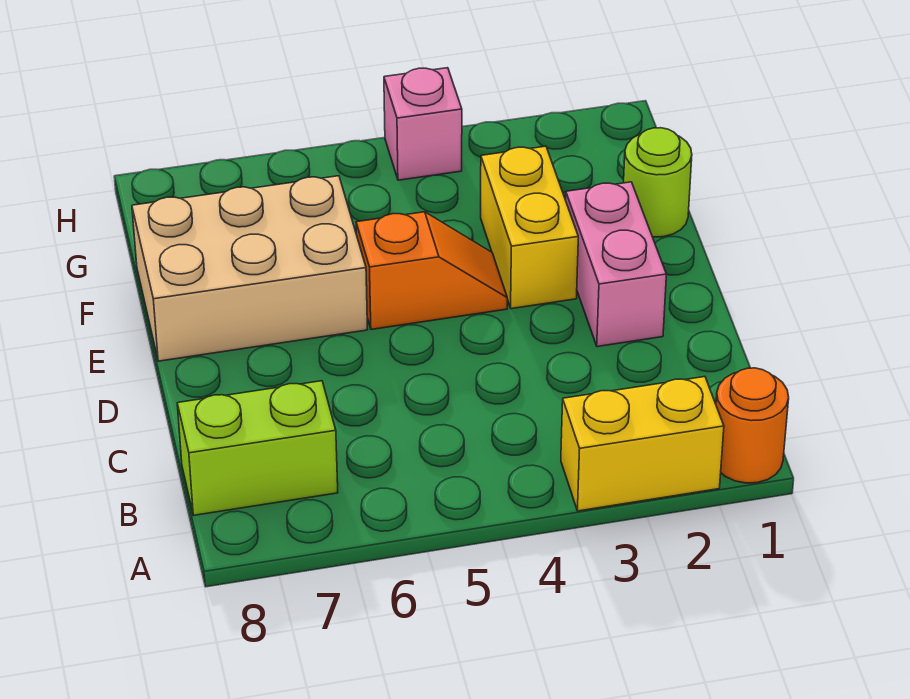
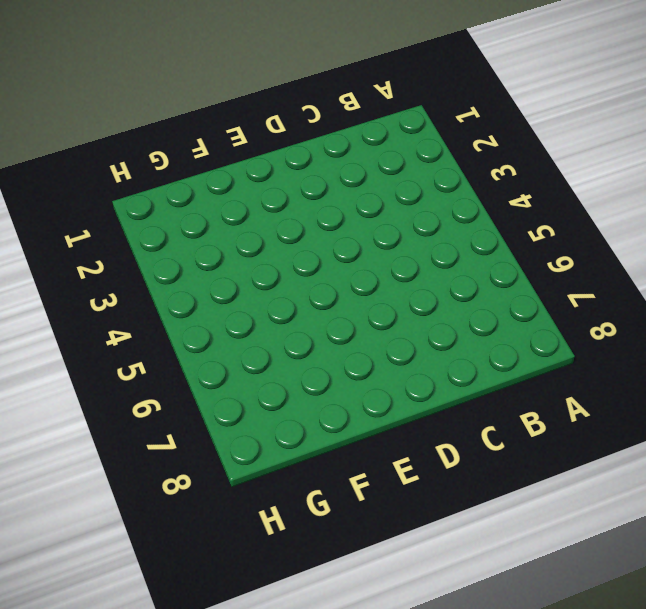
none -> orange round brick A1 level 1
none -> yellow brick A2:A3 level 1

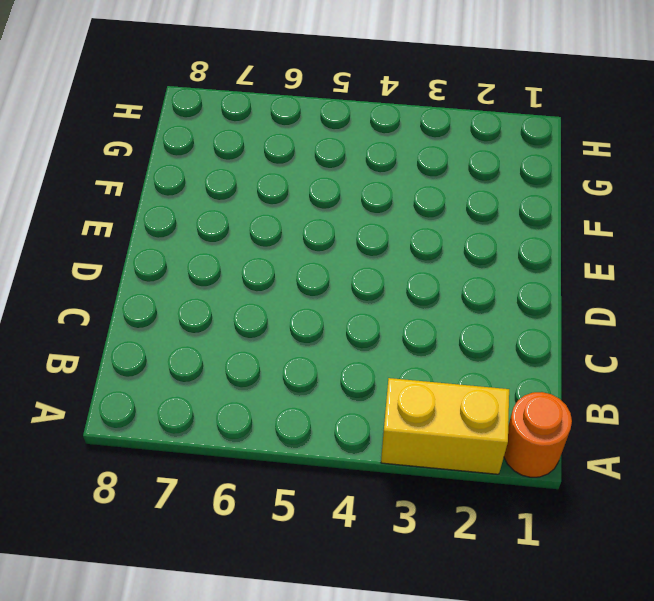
none -> lime brick B7:B8 level 1
none -> pink brick D2:E2 level 1

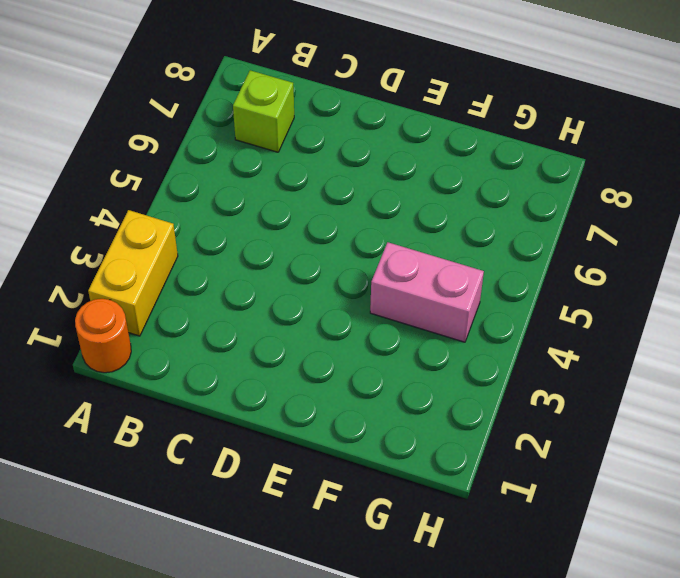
lime brick B7 level 1 -> lime brick B7:B8 level 1
pink brick F4:G4 level 1 -> pink brick D2:E2 level 1
none -> yellow brick E3:F3 level 1
none -> orange slope E4:E5 level 1 top 5

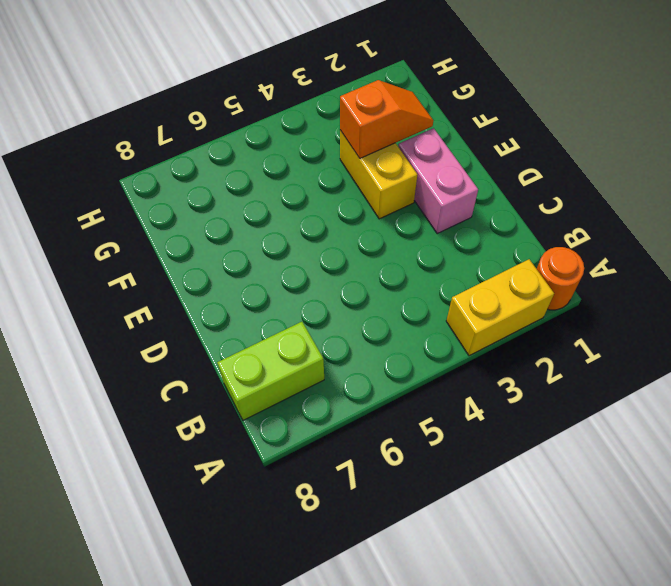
orange slope F2:F3 level 2 top 3 -> orange slope E4:E5 level 1 top 5
none -> tan brick E6:F8 level 1
none -> lime round brick F1 level 1

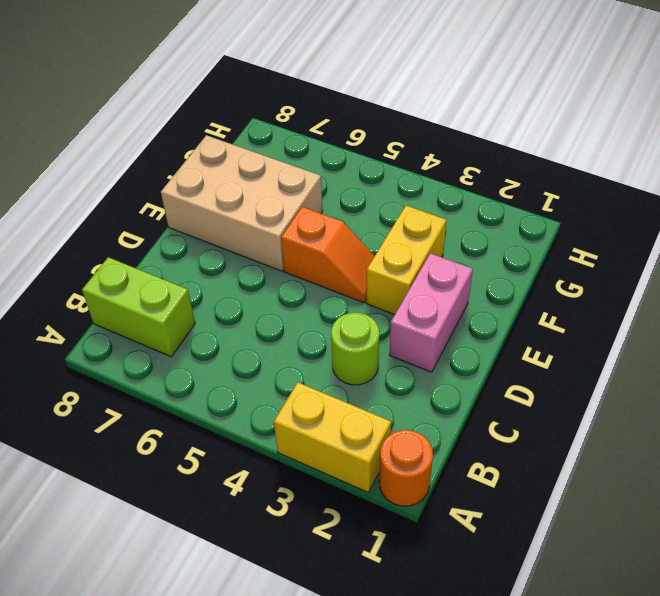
lime round brick C3 level 1 -> lime round brick F1 level 1
none -> pink brick H4 level 1

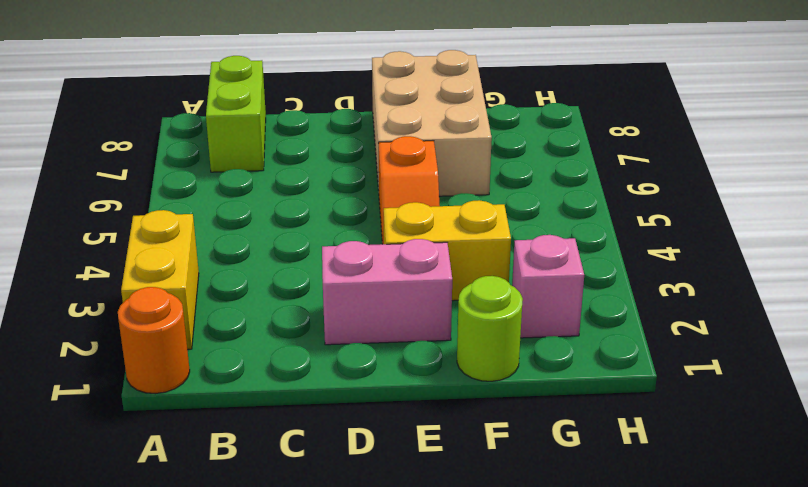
pink brick G2 level 1 -> pink brick H4 level 1

